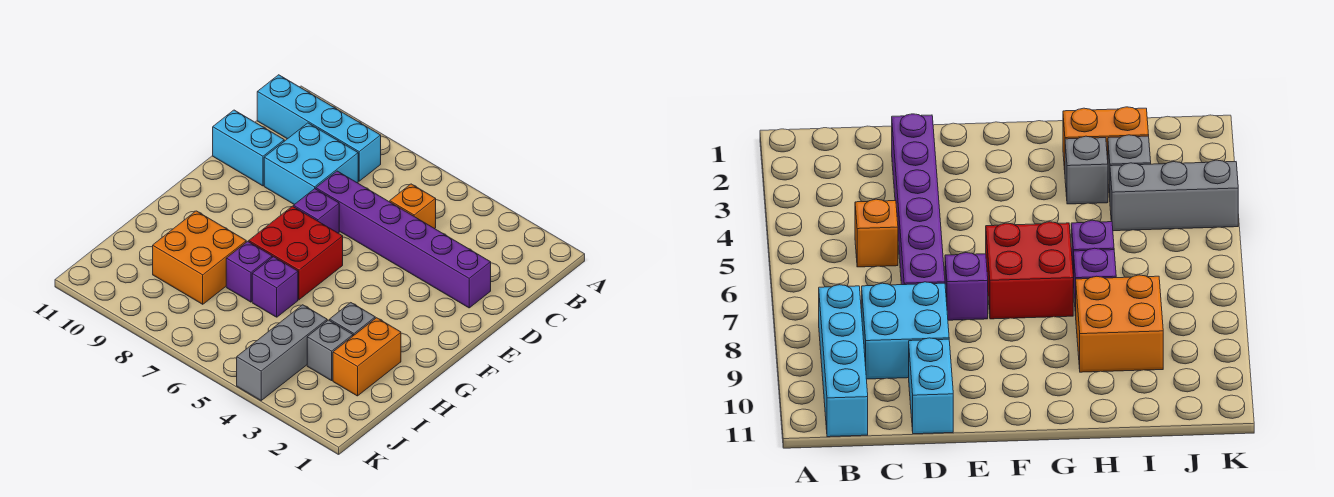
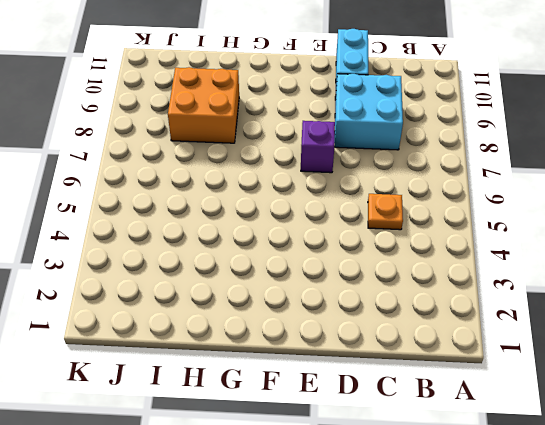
orange plate C5 level 1 -> orange brick C5 level 1
none -> cyan brick B8:B11 level 1
none -> purple brick D2:D7 level 1
none -> red brick F6:G7 level 1

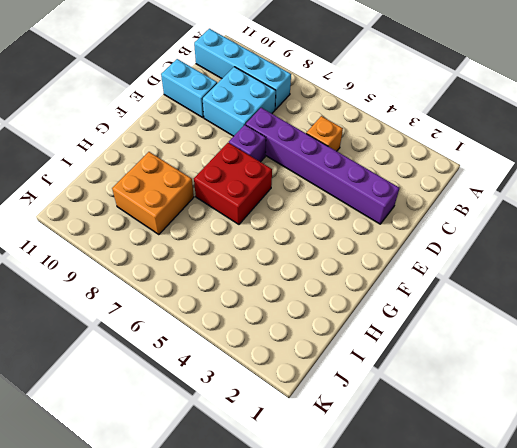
none -> orange brick H2:I2 level 1
none -> grey brick H3 level 1
none -> purple brick H6 level 1

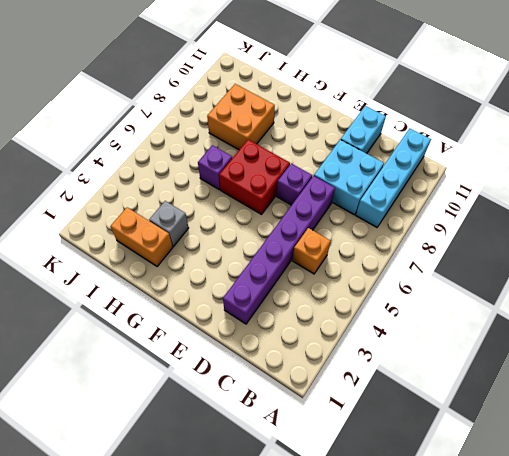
none -> purple brick H7 level 1
none -> grey brick I3 level 1
none -> grey brick I4:K4 level 1

